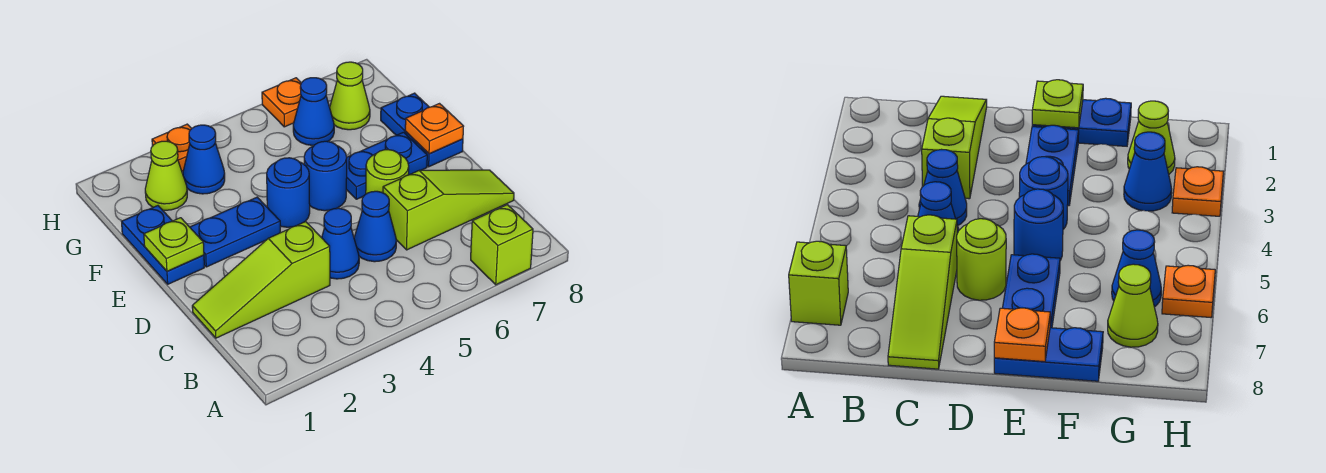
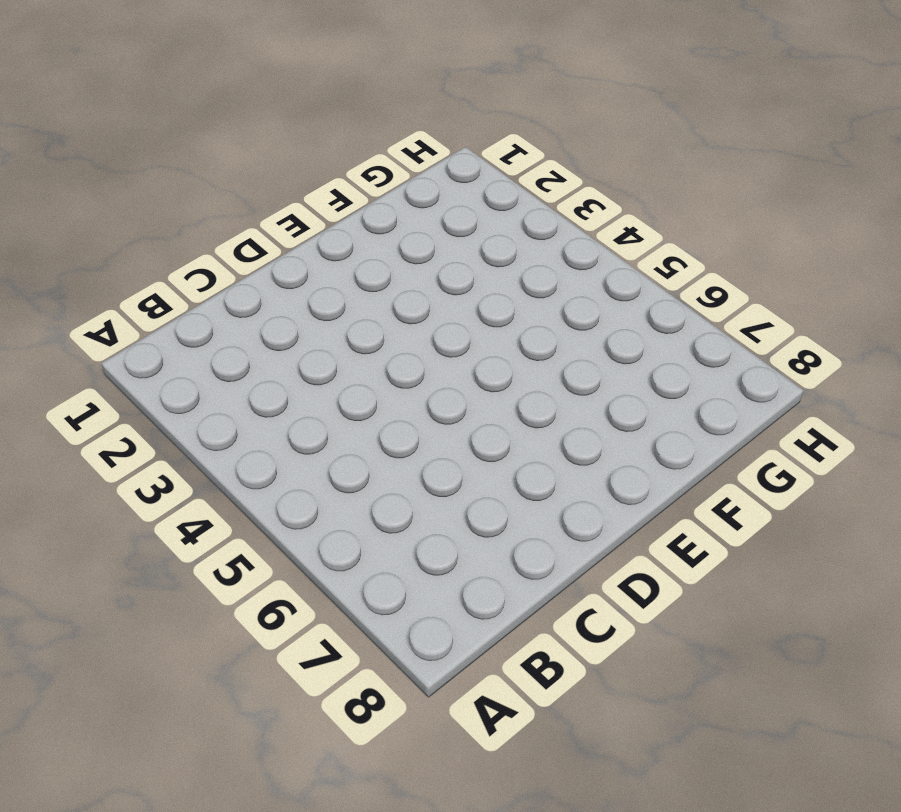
none -> lime brick A7 level 1
none -> lime slope C1:C3 level 1 top 3
none -> blue cone C4 level 1

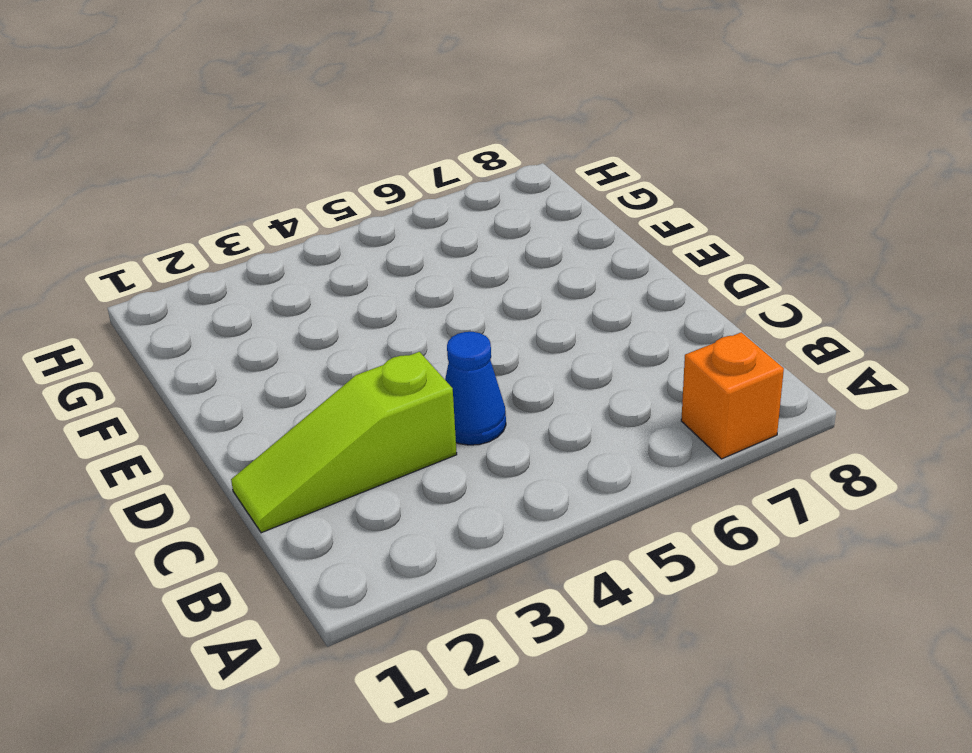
orange brick A7 level 1 -> lime brick A7 level 1
none -> blue cone C5 level 1
none -> lime slope C6:C8 level 1 top 6
none -> lime round brick D6 level 1

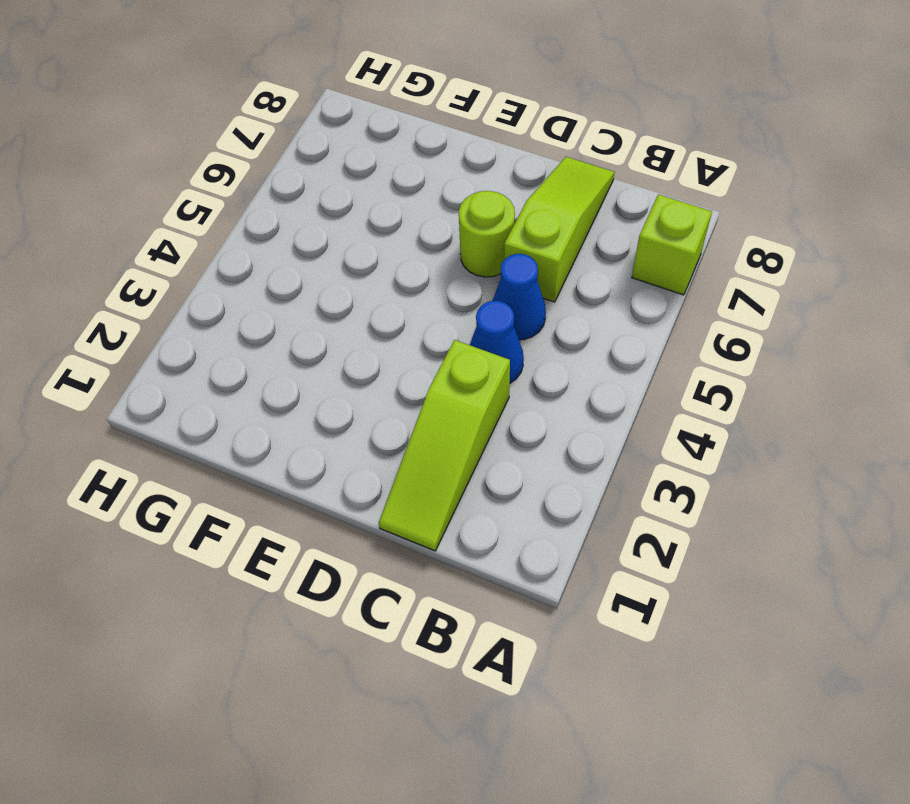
none -> blue plate E1:F1 level 1
none -> blue plate E2:E3 level 1
none -> blue round brick E4 level 1

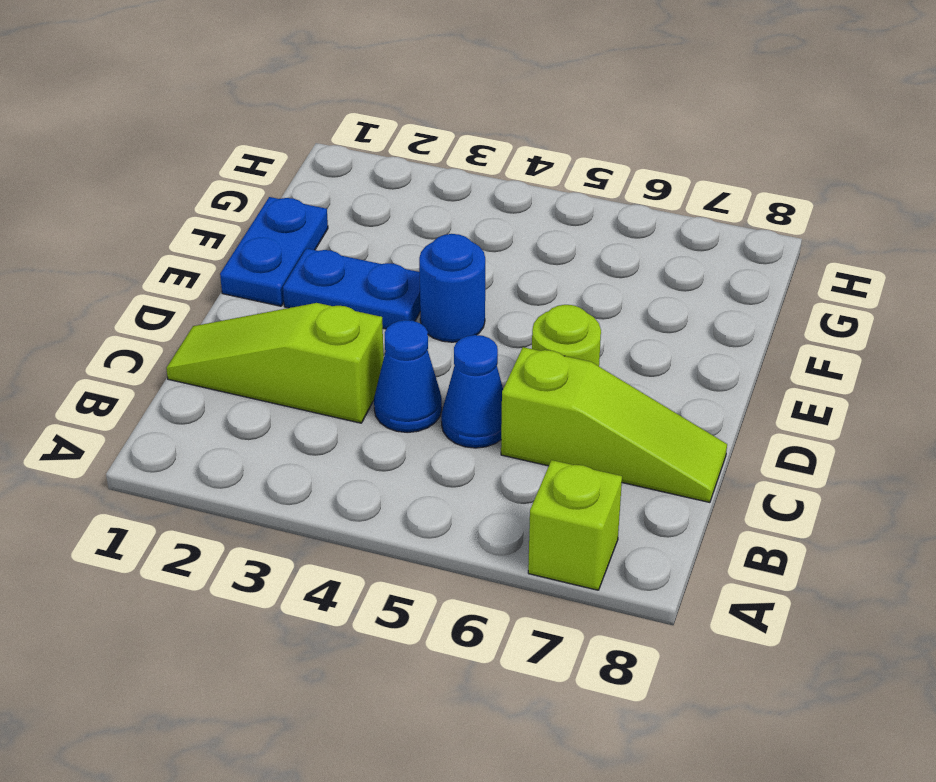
none -> blue round brick E5 level 1
none -> blue plate E6:E7 level 1
none -> blue plate E8:F8 level 1

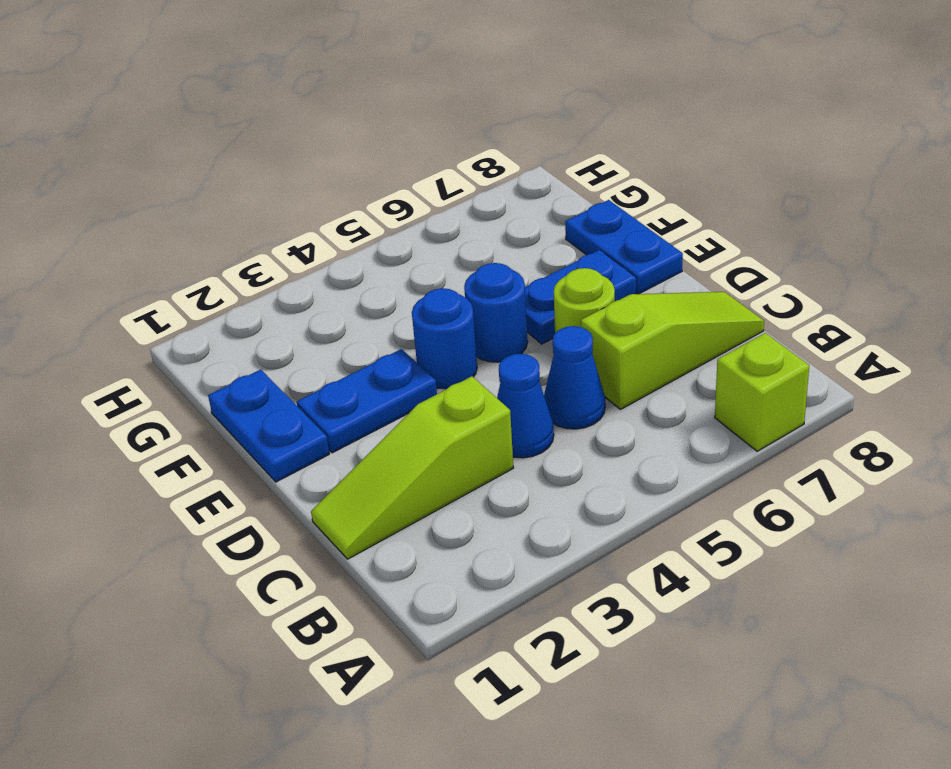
none -> lime cone G2 level 1
none -> blue cone G3 level 1
none -> blue cone G6 level 1

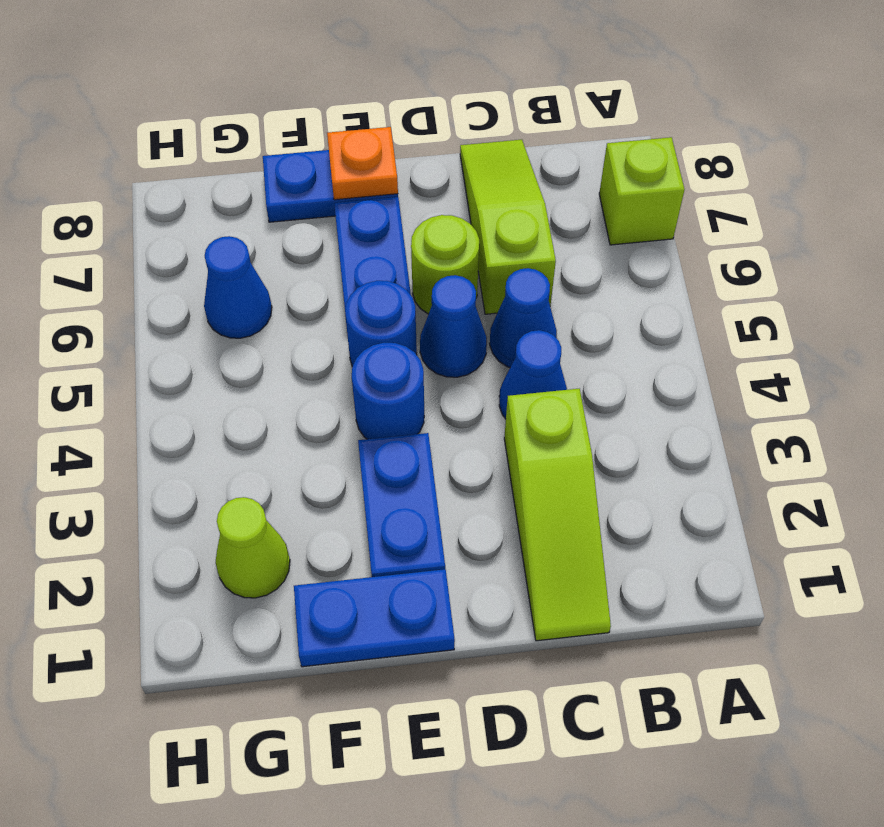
blue cone D5 level 1 -> blue cone G3 level 1
none -> lime cone G7 level 1
none -> orange plate H3 level 1
none -> orange plate H6 level 1

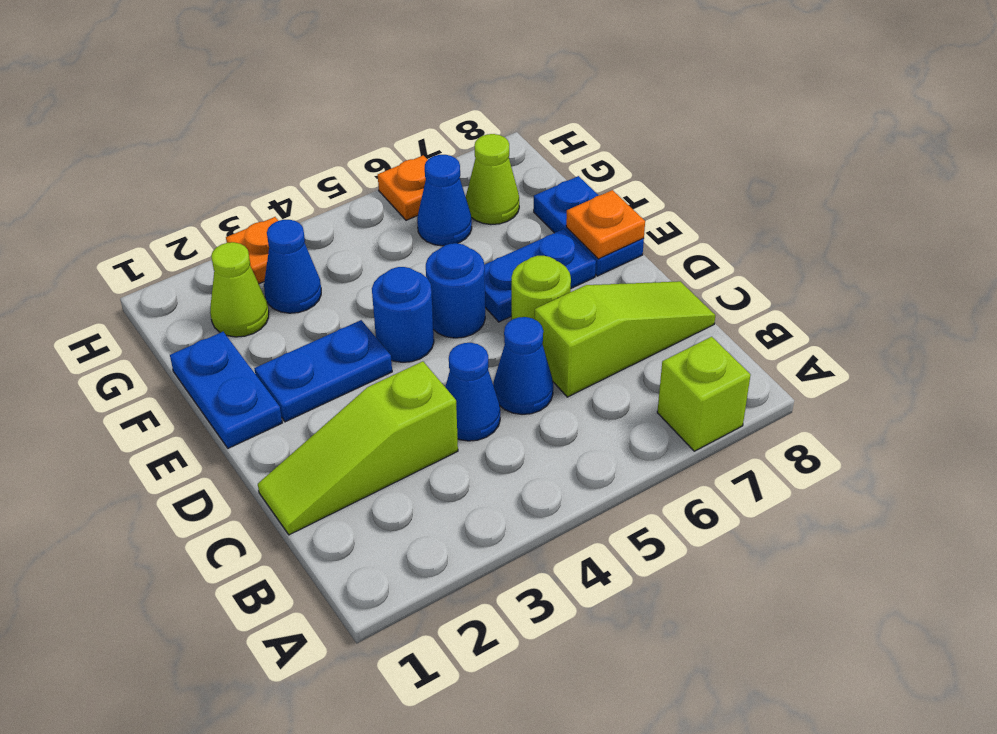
none -> lime plate E1 level 2

